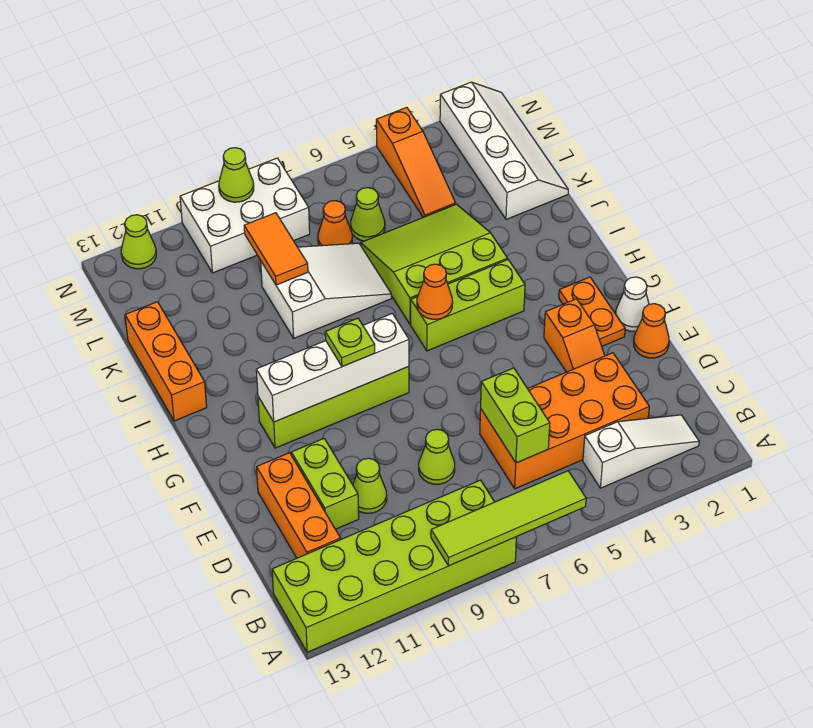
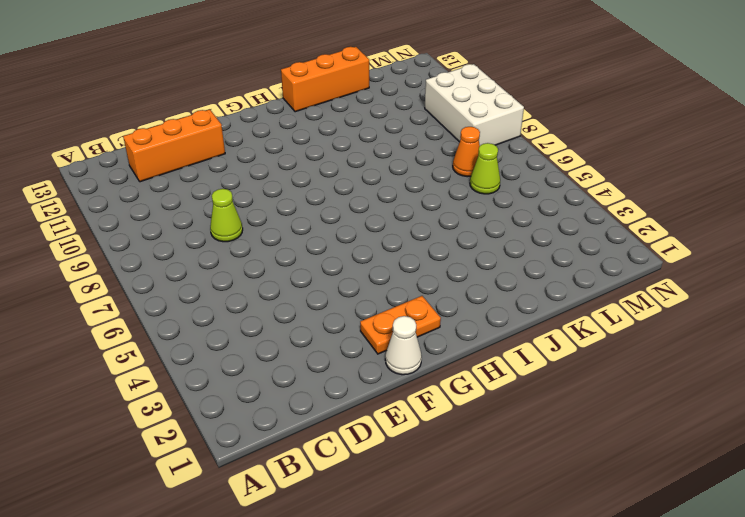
none -> lime brick A8:B13 level 1
none -> white slope B2:B4 level 1 top 4
none -> orange brick C3:D6 level 1

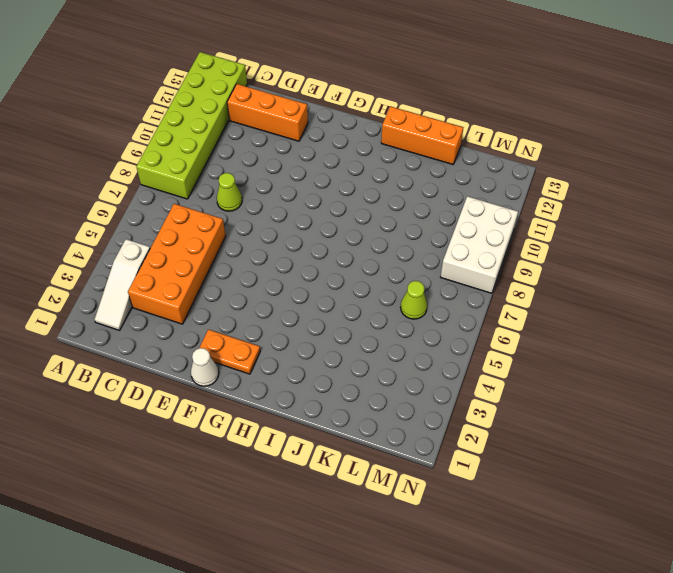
none -> lime cone D10 level 1
none -> lime brick D11:E11 level 1
none -> orange cone E1 level 1

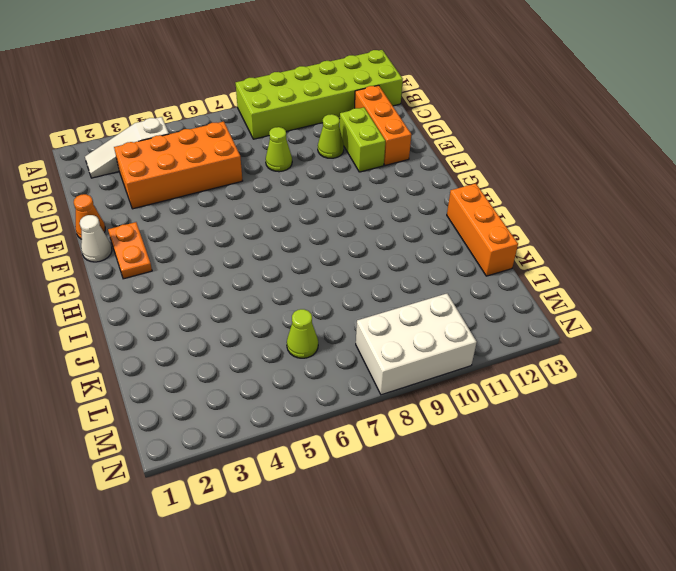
none -> orange slope E3:F3 level 1 top F
none -> lime brick G8:G11 level 1
none -> lime brick H4:H6 level 1

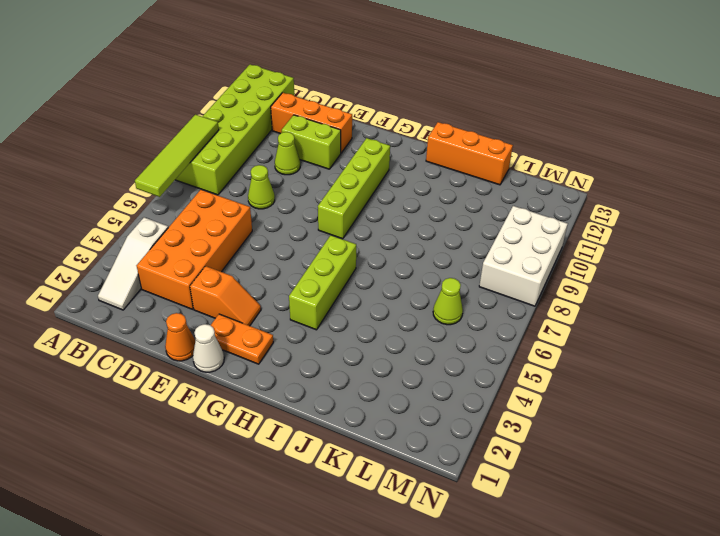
orange slope E3:F3 level 1 top E -> orange slope E3:F3 level 1 top F
none -> lime slope I4:K6 level 1 top I
none -> white slope J7:K9 level 1 top 9
none -> white slope K1:N2 level 1 top 2

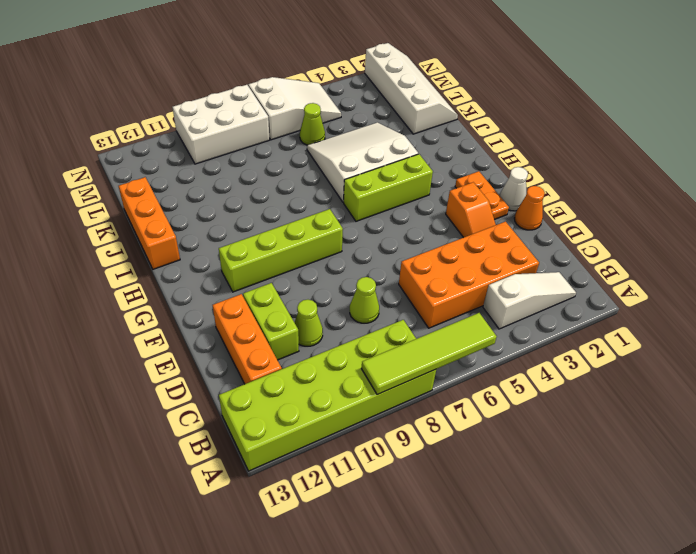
white slope I4:K6 level 1 top I -> lime slope I4:K6 level 1 top I
white slope M5:N7 level 1 top 7 -> white slope J7:K9 level 1 top 9
none -> orange slope L4:N4 level 1 top N
none -> orange cone L7 level 1
none -> lime cone N12 level 1

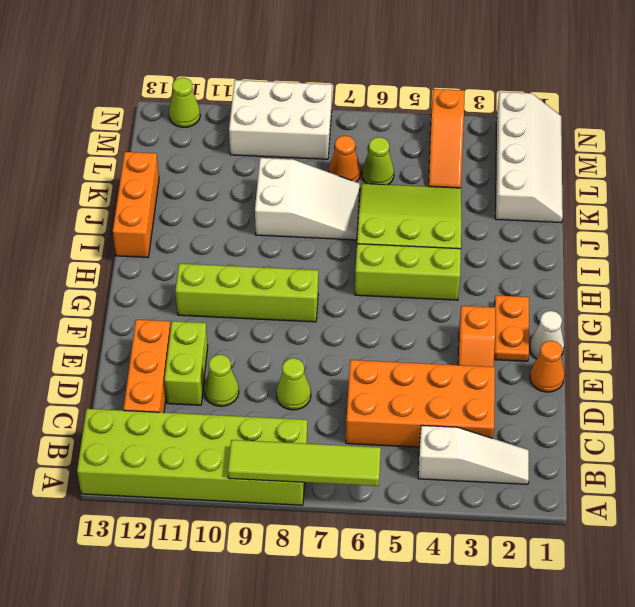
none -> lime brick C6:D6 level 2
none -> white brick G8:G11 level 2
none -> orange cone H6 level 2

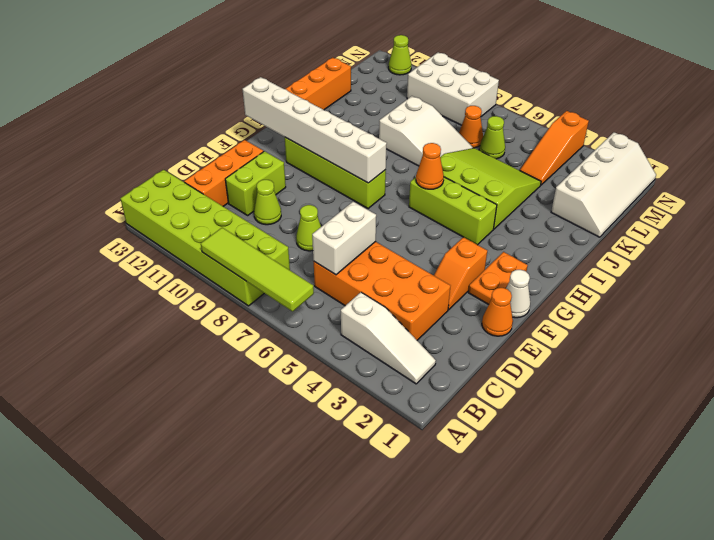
white brick C6:D6 level 2 -> lime brick C6:D6 level 2
white brick G8:G13 level 2 -> white brick G8:G11 level 2
none -> orange tile K9:L9 level 2
none -> lime cone N9 level 2
none -> lime plate G9 level 3

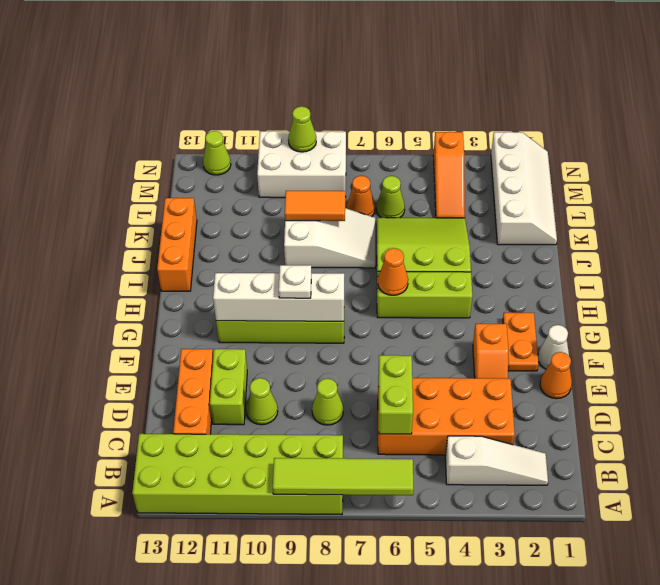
white plate G9 level 3 -> lime plate G9 level 3
orange tile K8:K9 level 2 -> orange tile K9:L9 level 2

